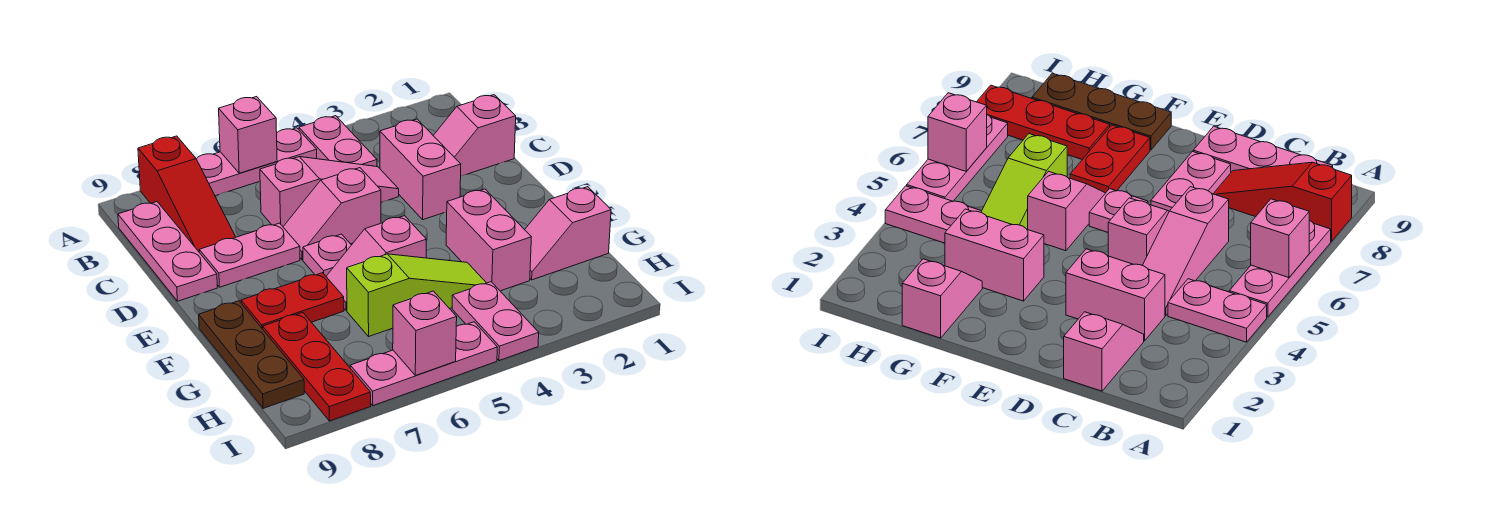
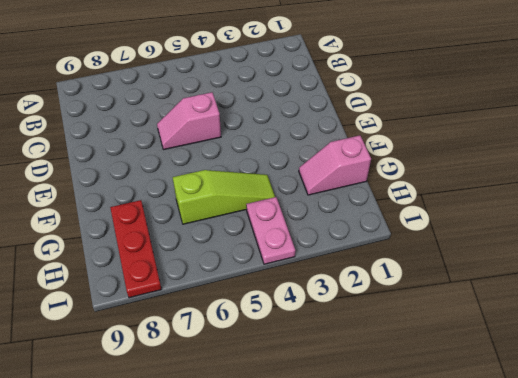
none -> pink plate A4:B4 level 1
none -> pink plate A5:A7 level 1
none -> red slope A8:C8 level 1 top A

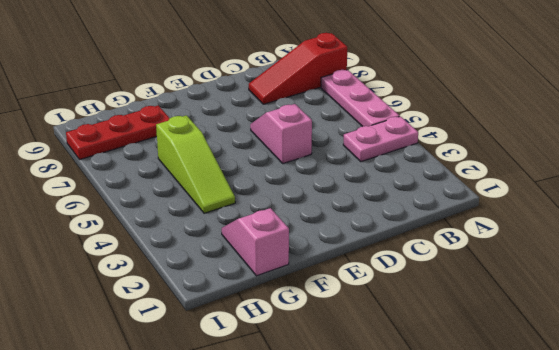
none -> pink plate B9:D9 level 1
none -> pink slope C1:C2 level 1 top 1
none -> pink brick C3:D3 level 1

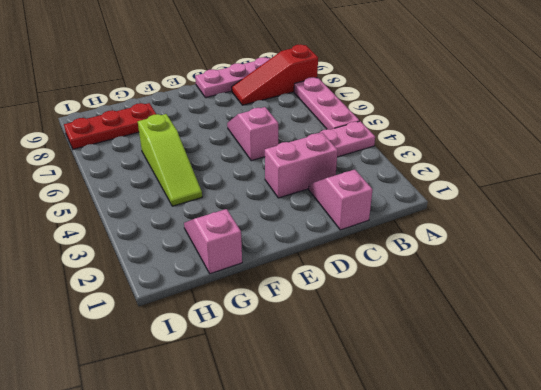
none -> pink slope C4:C6 level 1 top 6
none -> pink plate D7:D8 level 1
none -> pink plate E6 level 1

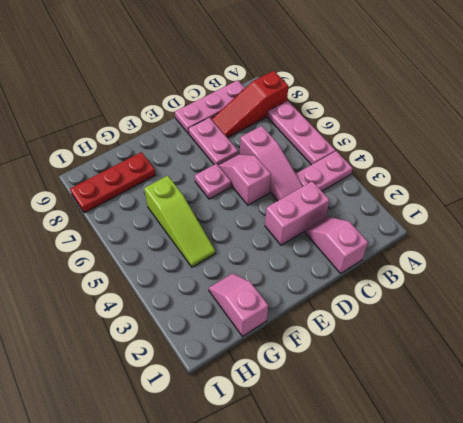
none -> pink brick F3:G3 level 1
none -> pink slope F5:F6 level 1 top 5
none -> red plate F7:F8 level 1

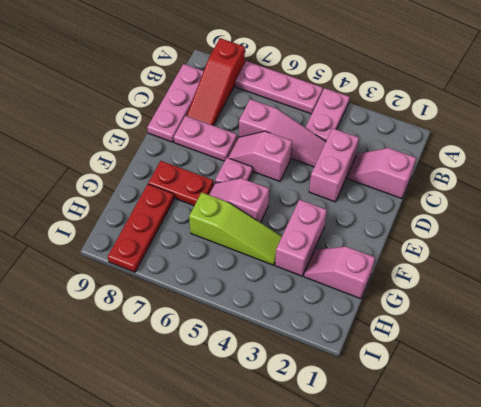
none -> brown plate F9:H9 level 1
none -> pink plate H4:I4 level 1
none -> pink plate I5:I7 level 1

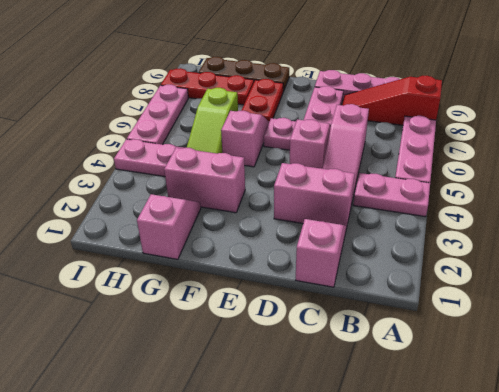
none -> pink brick A6 level 2
none -> pink brick I6 level 2

